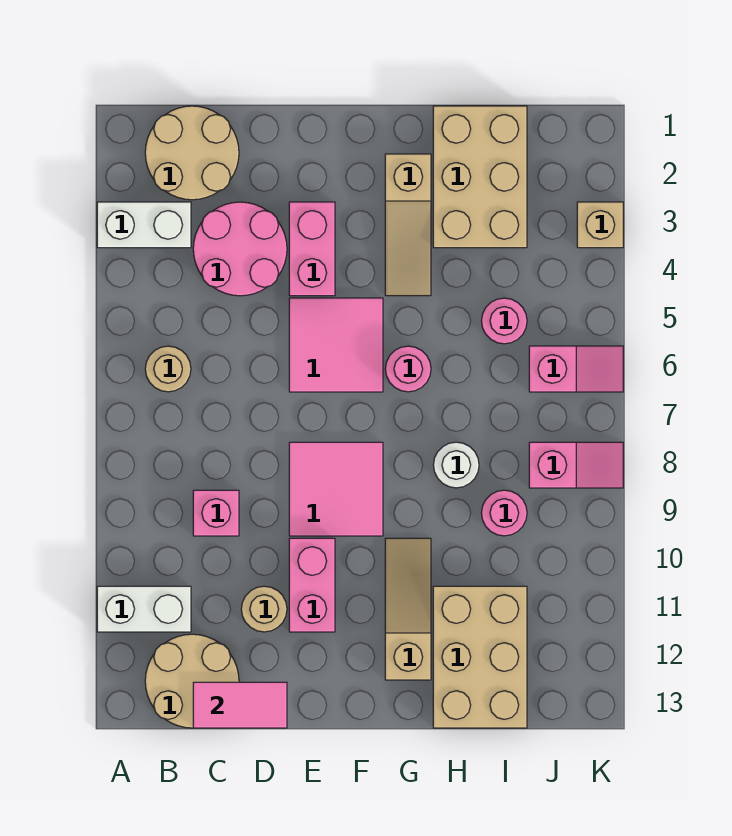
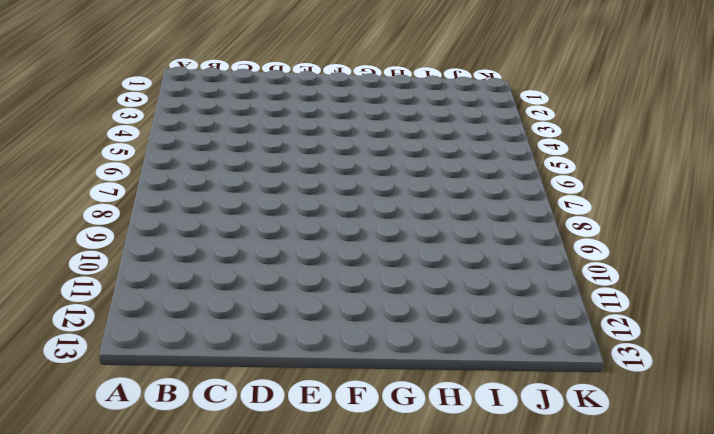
none -> white brick A3:B3 level 1
none -> white brick A11:B11 level 1
none -> tan round brick B1:C2 level 1

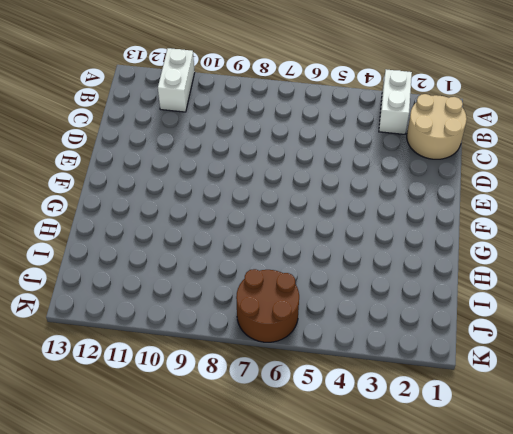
brown round brick J6:K7 level 1 -> pink slope J6:K6 level 1 top J
none -> tan round brick B6 level 1
none -> tan round brick B12:C13 level 1
none -> pink round brick C3:D4 level 1

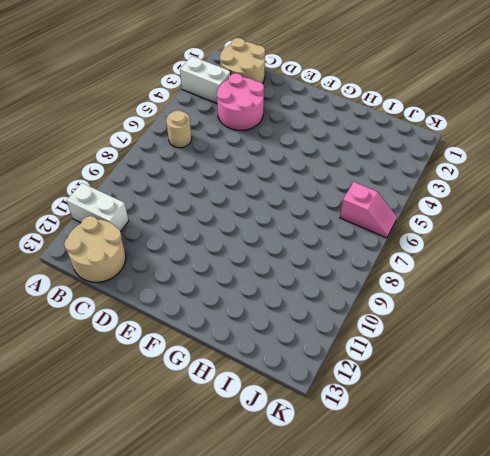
none -> pink brick C9 level 1
none -> tan round brick D11 level 1
none -> pink brick E3:E4 level 1

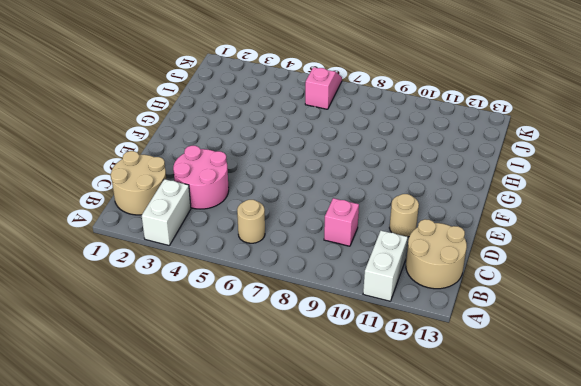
none -> pink brick E3:E4 level 1
none -> pink tile E5:F6 level 1
none -> pink tile E8:F9 level 1

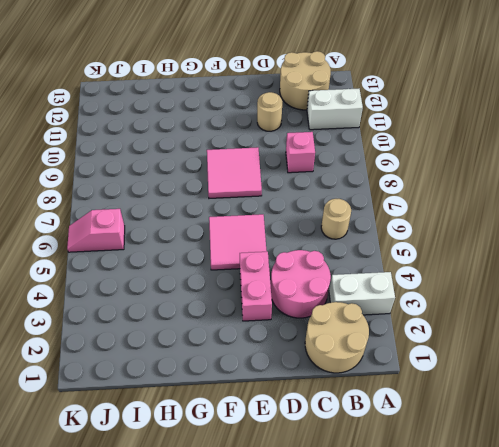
none -> pink brick E10:E11 level 1
none -> tan slope G2:G4 level 1 top 2
none -> pink round brick G6 level 1

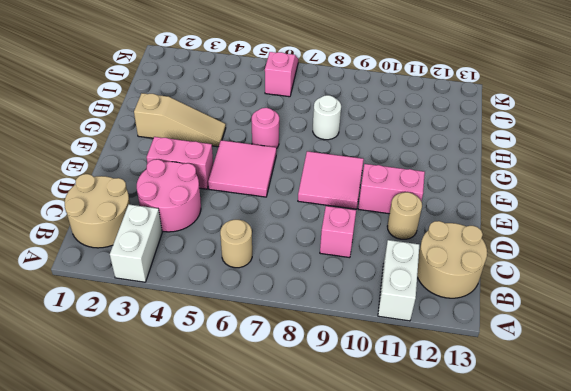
none -> tan slope G10:G12 level 1 top 12
none -> tan brick H1:I3 level 1
none -> tan brick H11:I13 level 1

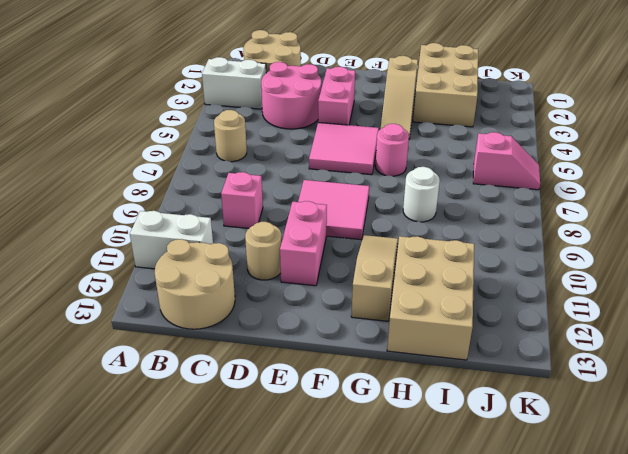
none -> pink round brick I5 level 1
none -> pink round brick I9 level 1
none -> pink slope J8:K8 level 1 top J

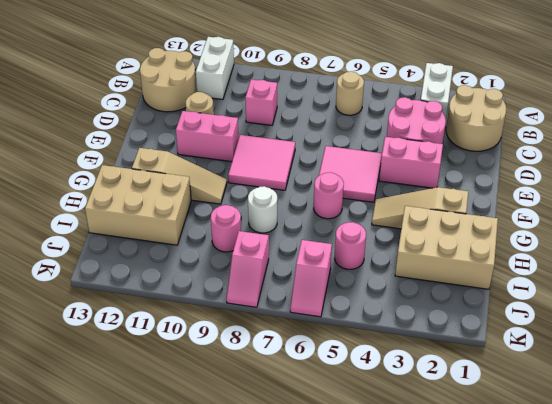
none -> tan brick K3 level 1
none -> pink tile C13:D13 level 2

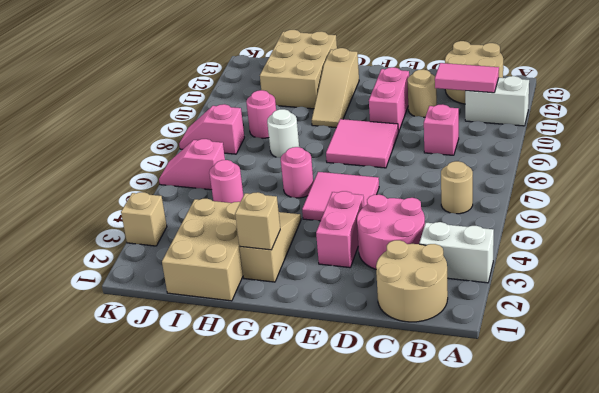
pink tile B11:C11 level 2 -> pink tile C13:D13 level 2
tan brick G2 level 2 -> none

